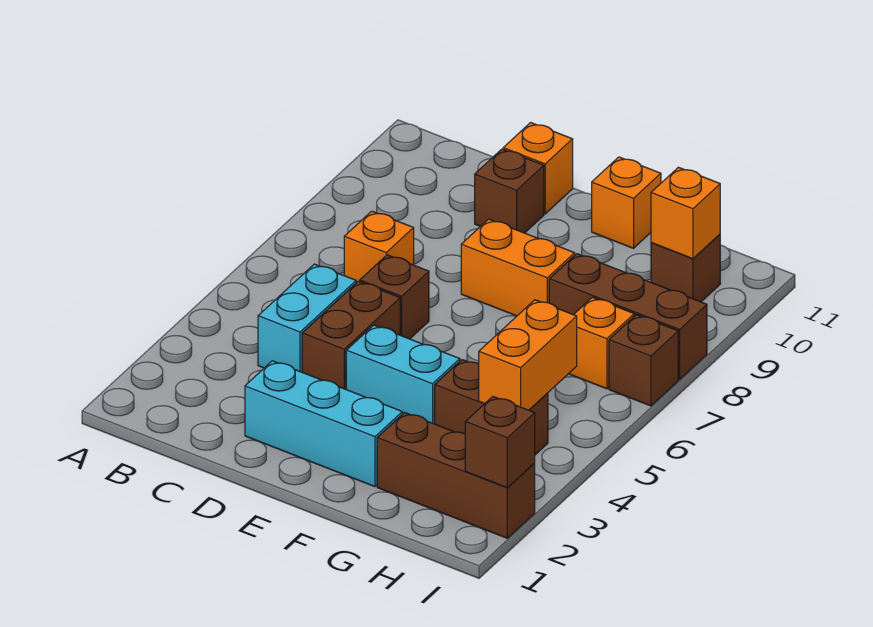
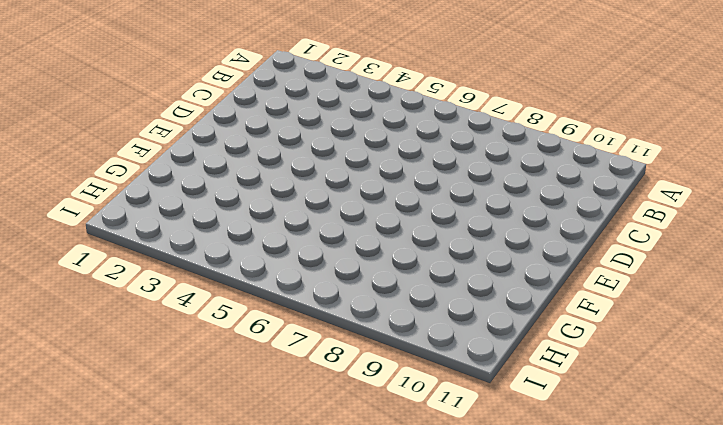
none -> cyan brick C4:C5 level 1
none -> orange brick C7 level 1
none -> cyan brick D2:F2 level 1

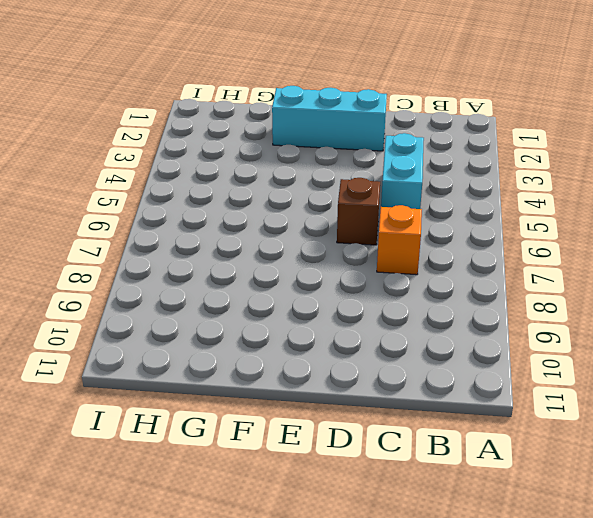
none -> brown brick D4:D5 level 1
none -> brown brick D10 level 1
none -> orange brick D11 level 1

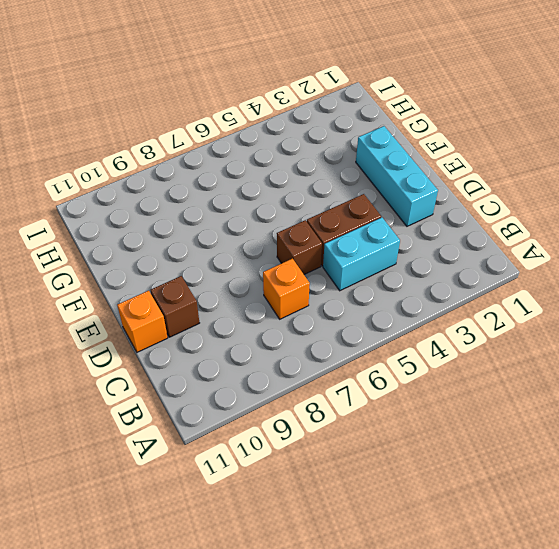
none -> cyan brick E4:F4 level 1
none -> orange brick E8:F8 level 1
none -> orange brick F11 level 1

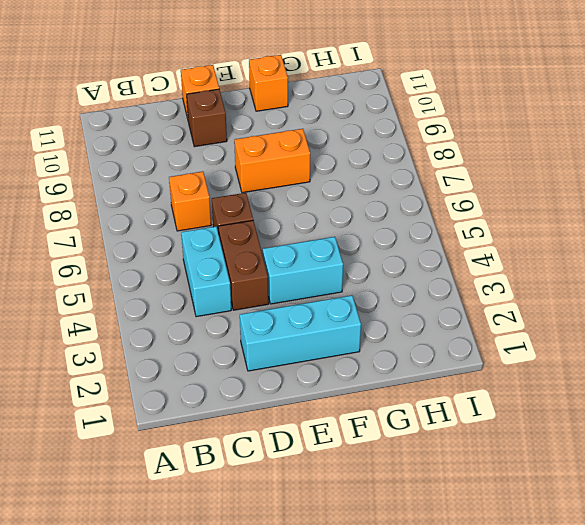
none -> brown brick G2:I2 level 1
none -> brown brick G4:H4 level 1
none -> brown brick G8:I8 level 1

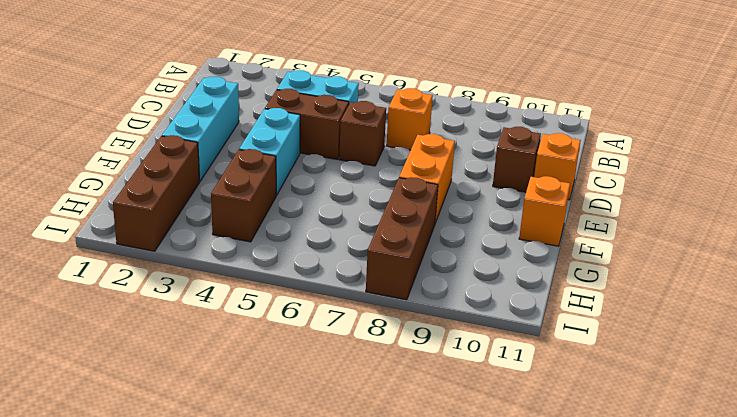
none -> orange brick H7 level 1
none -> brown brick H10 level 1
none -> brown brick I7 level 1

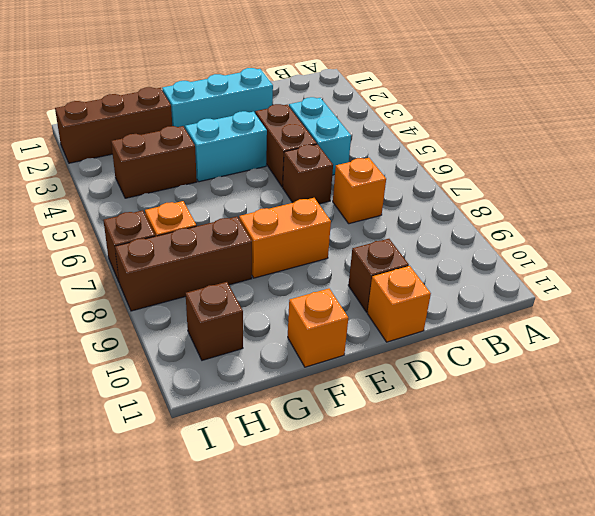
none -> orange brick H4:H5 level 2
none -> orange brick H10 level 2
none -> brown brick I2 level 2

